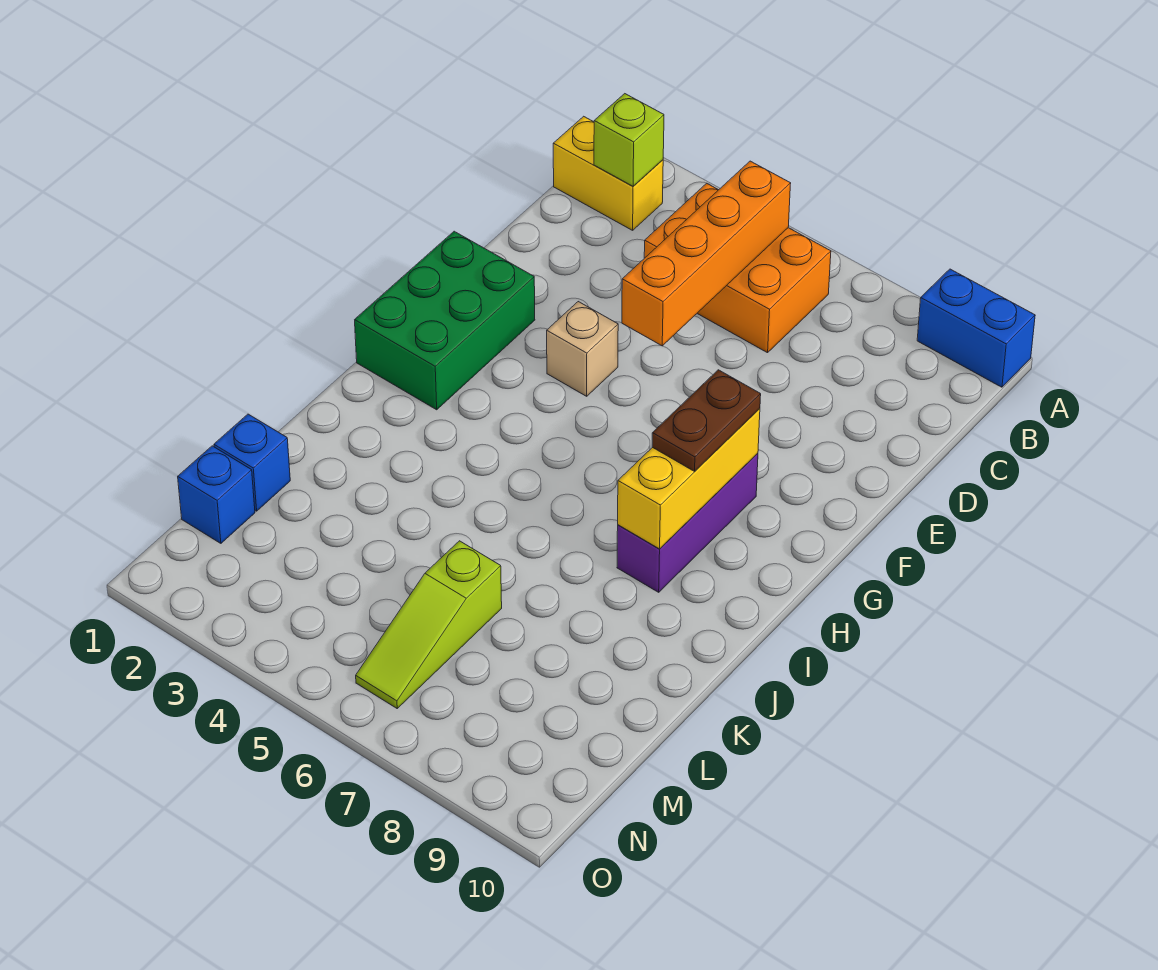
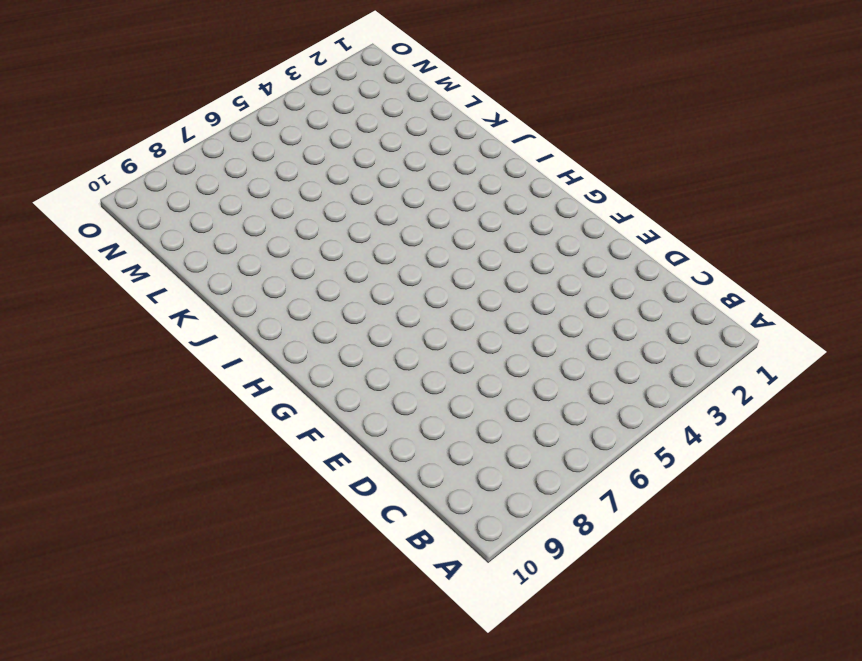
none -> blue brick A9:A10 level 1
none -> yellow brick B1:B2 level 1
none -> orange brick B4:C6 level 1

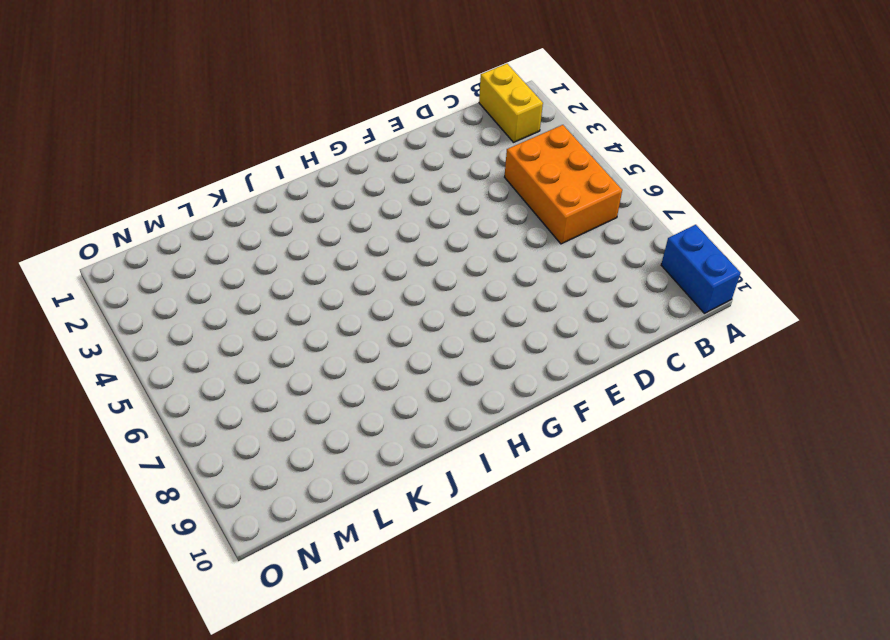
none -> green brick F1:H2 level 1
none -> tan brick F4 level 1
none -> purple brick G8:I8 level 1

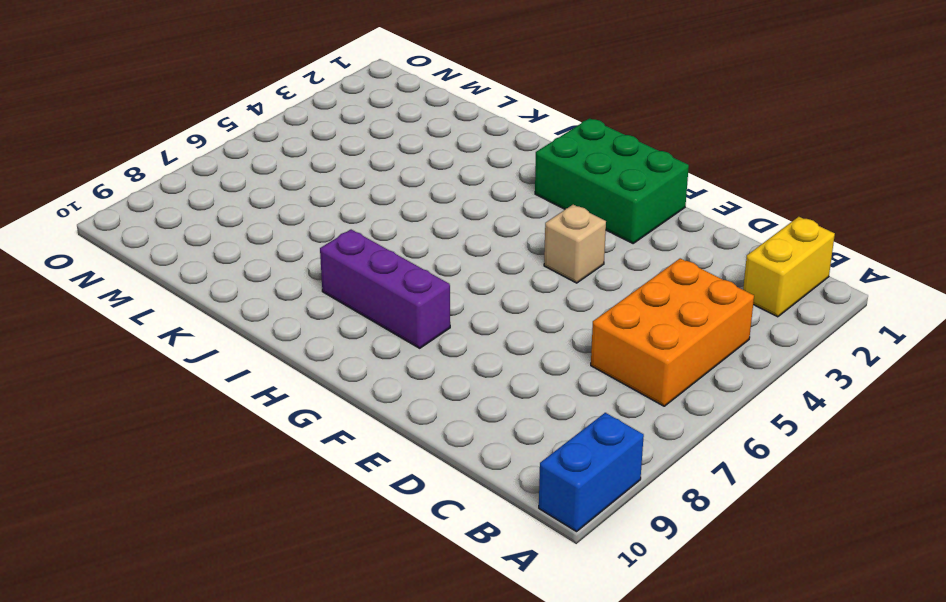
none -> blue brick L1 level 1
none -> lime slope L6:N6 level 1 top L
none -> blue brick M1 level 1

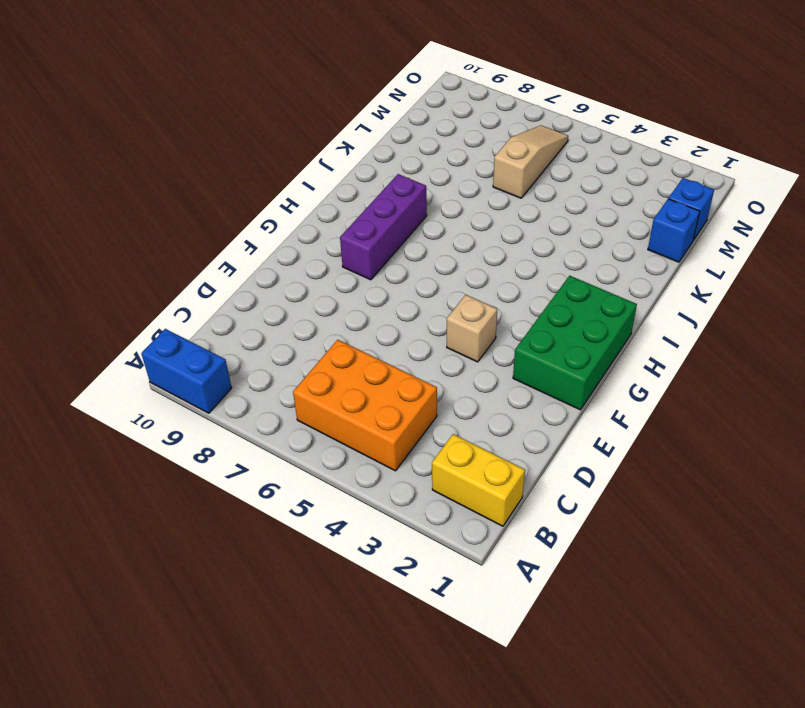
tan slope L6:N6 level 1 top L -> lime slope L6:N6 level 1 top L
none -> lime brick B2 level 2
none -> orange brick B5:E5 level 2
none -> yellow brick G8:I8 level 2

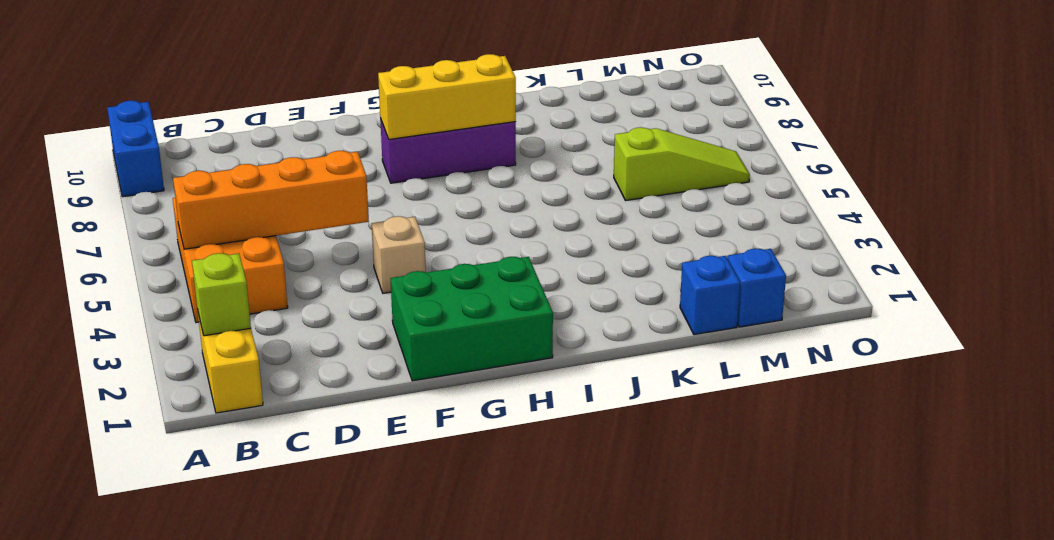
none -> brown plate G8:H8 level 3

